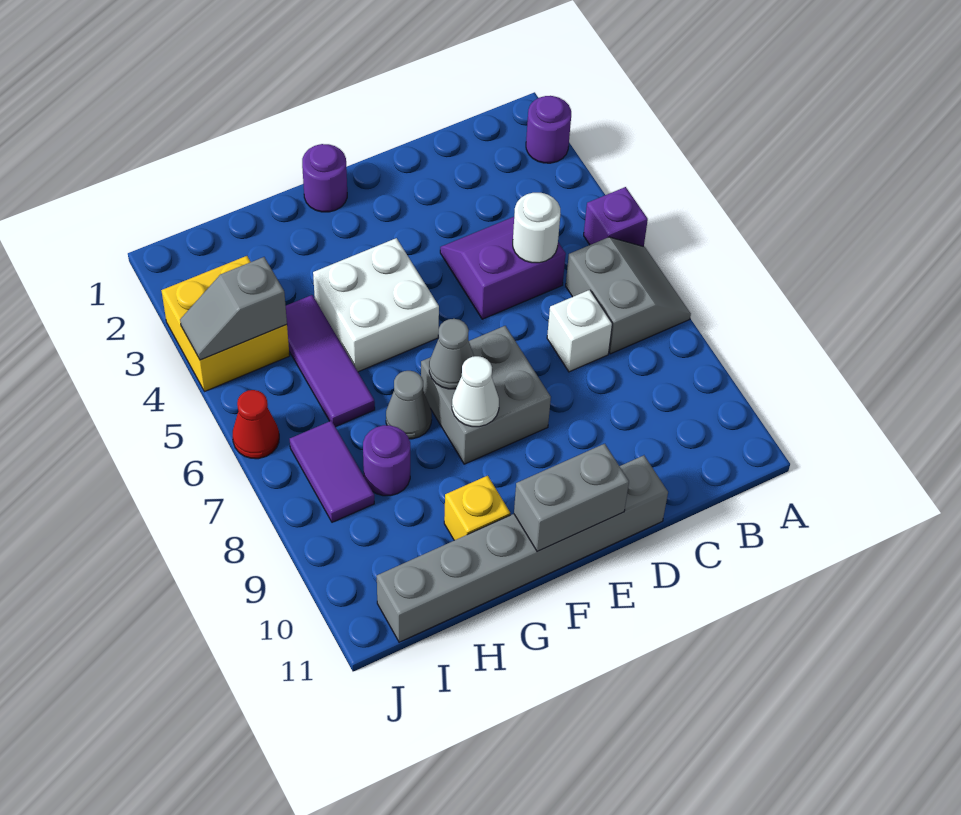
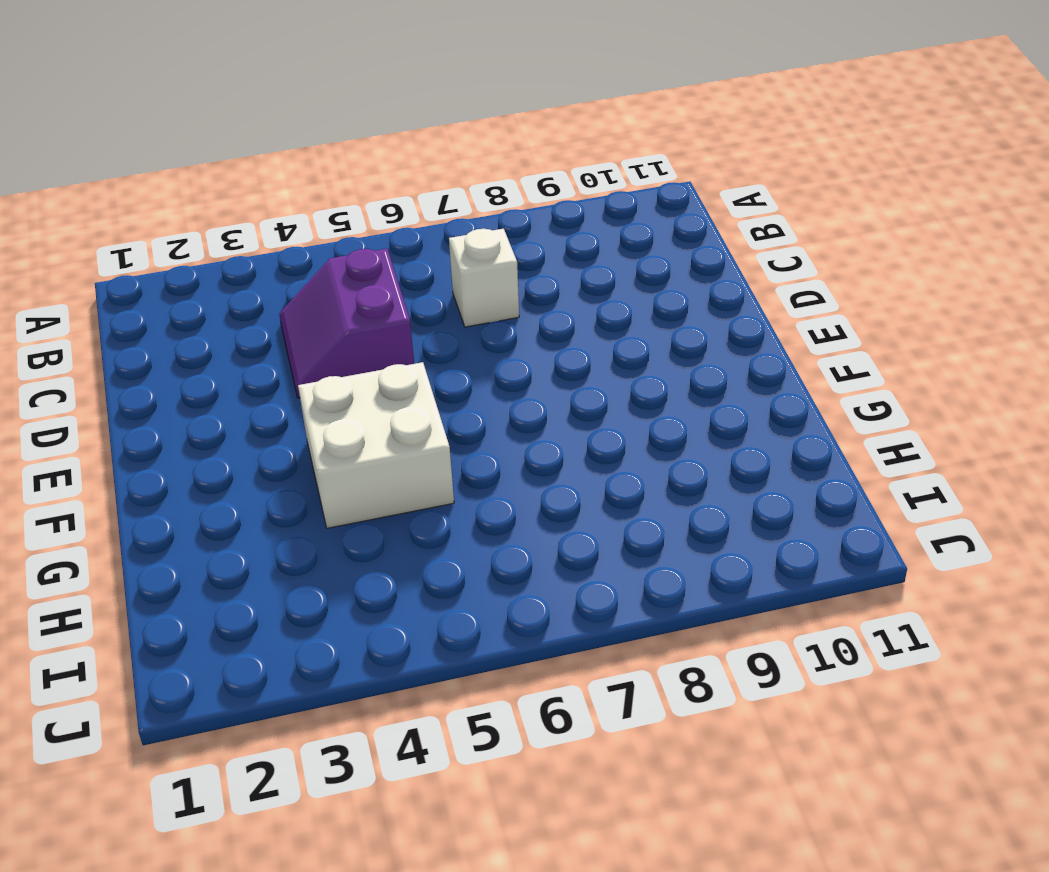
none -> purple round brick A2 level 1
none -> purple brick A5 level 1
none -> grey slope A6:B7 level 1 top B

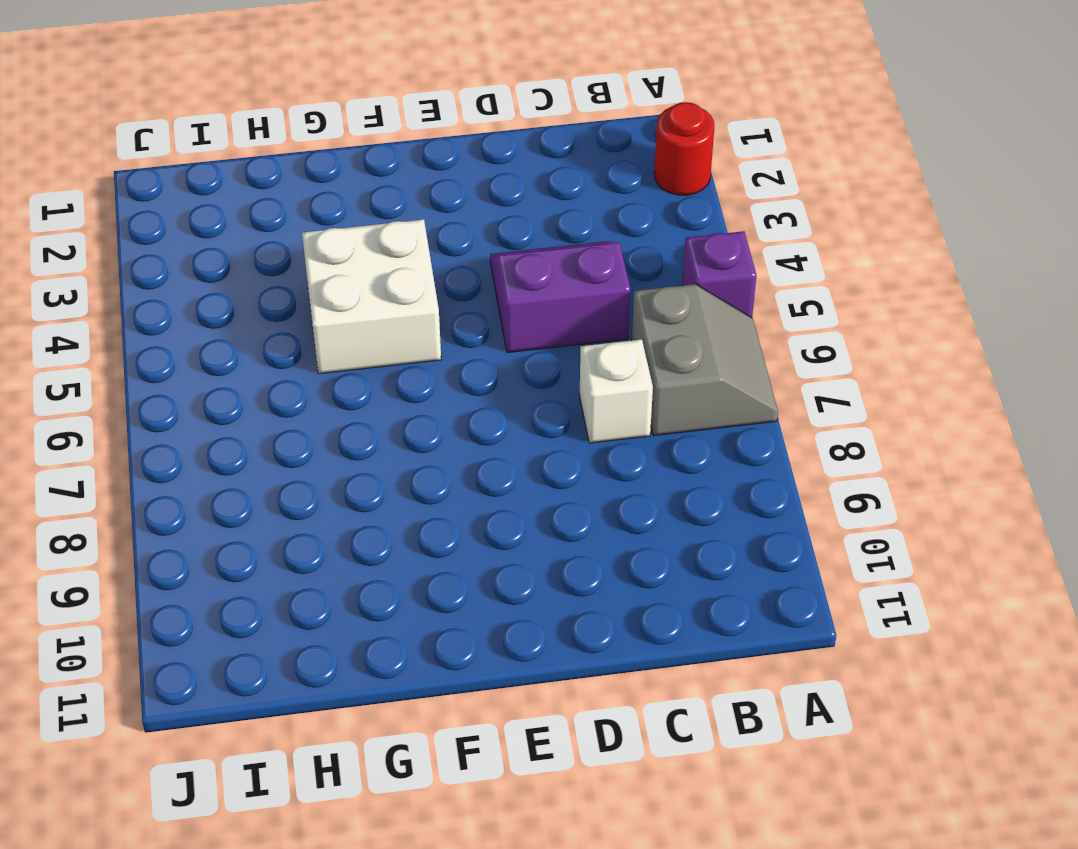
red round brick A2 level 1 -> purple round brick A2 level 1
none -> grey brick D11:I11 level 1
none -> grey brick E7:F8 level 1
none -> purple round brick F1 level 1

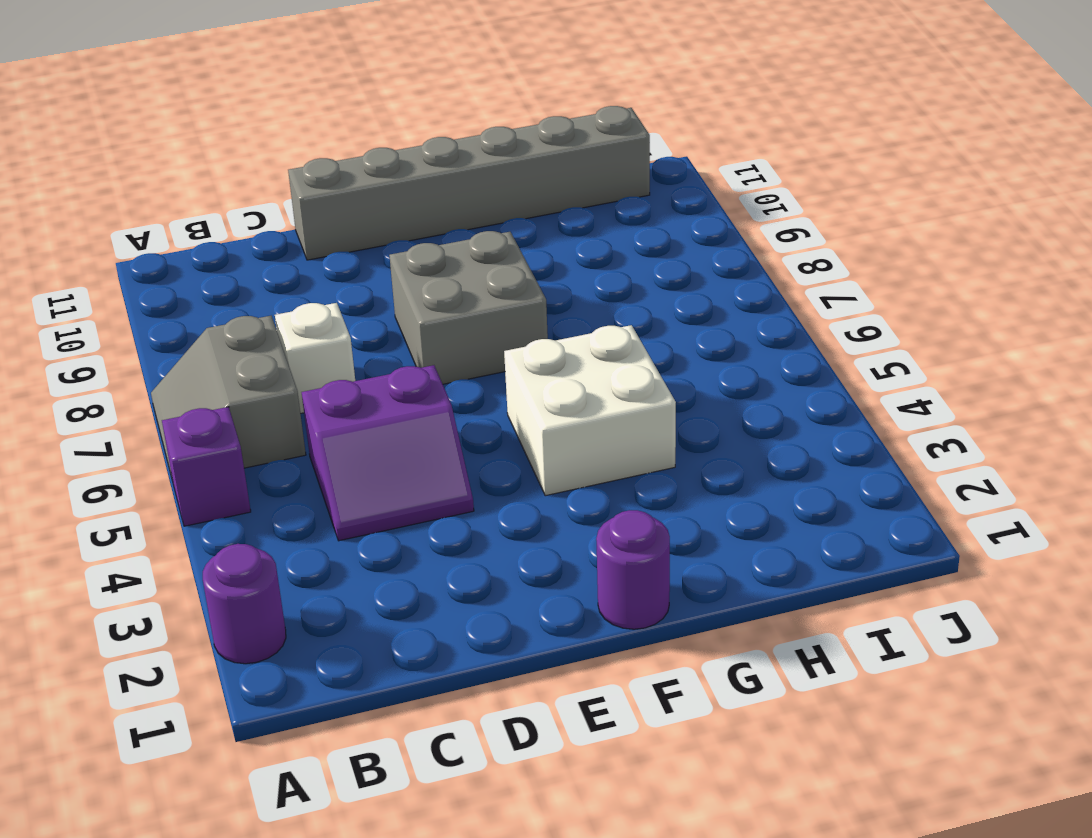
none -> grey cone G7 level 1
none -> yellow brick G10 level 1
none -> purple tile H4:H6 level 1

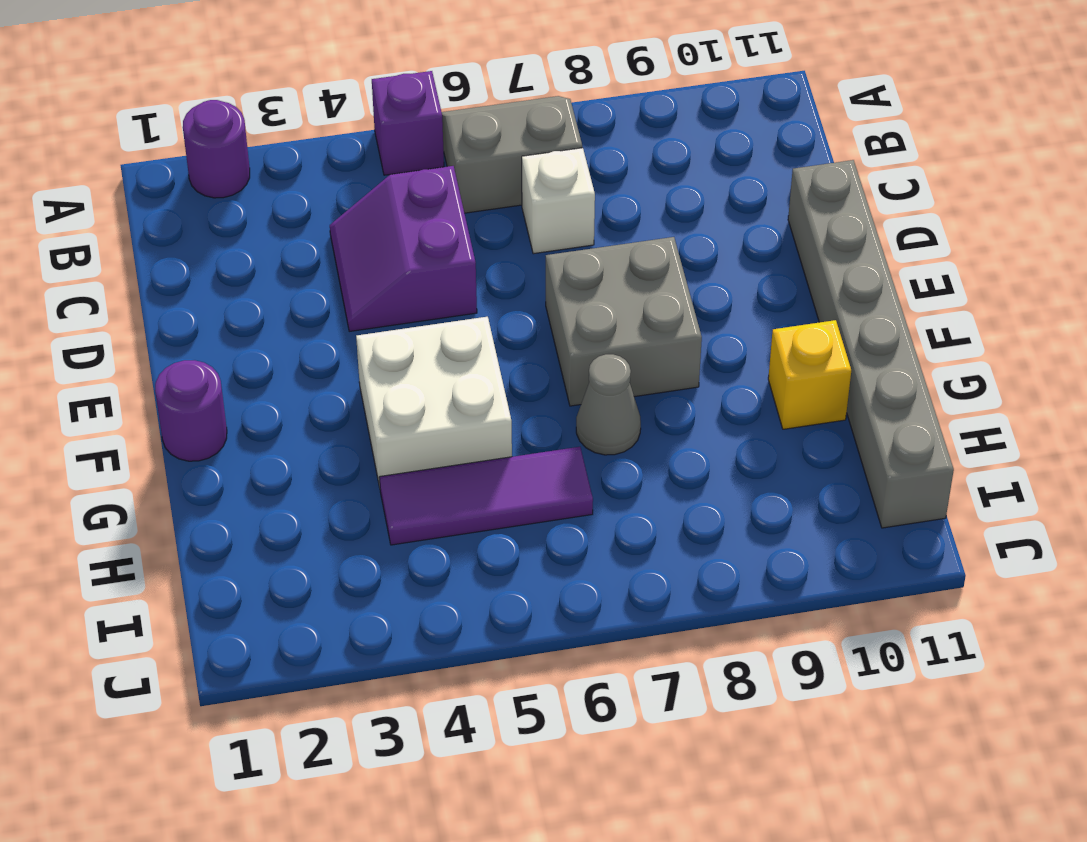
none -> purple round brick H8 level 1
none -> yellow brick I3:J4 level 1
none -> purple tile I7:I8 level 1

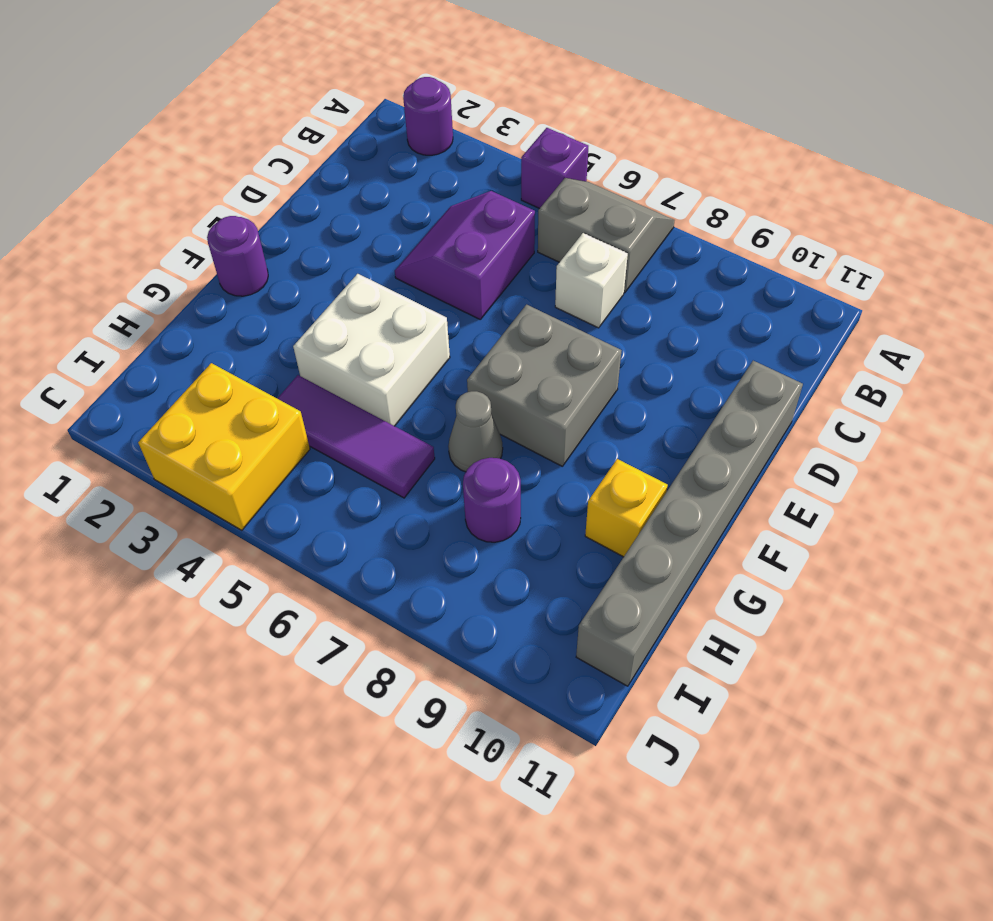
none -> purple tile I7:I8 level 1
none -> red cone J6 level 1
none -> white round brick C5 level 2

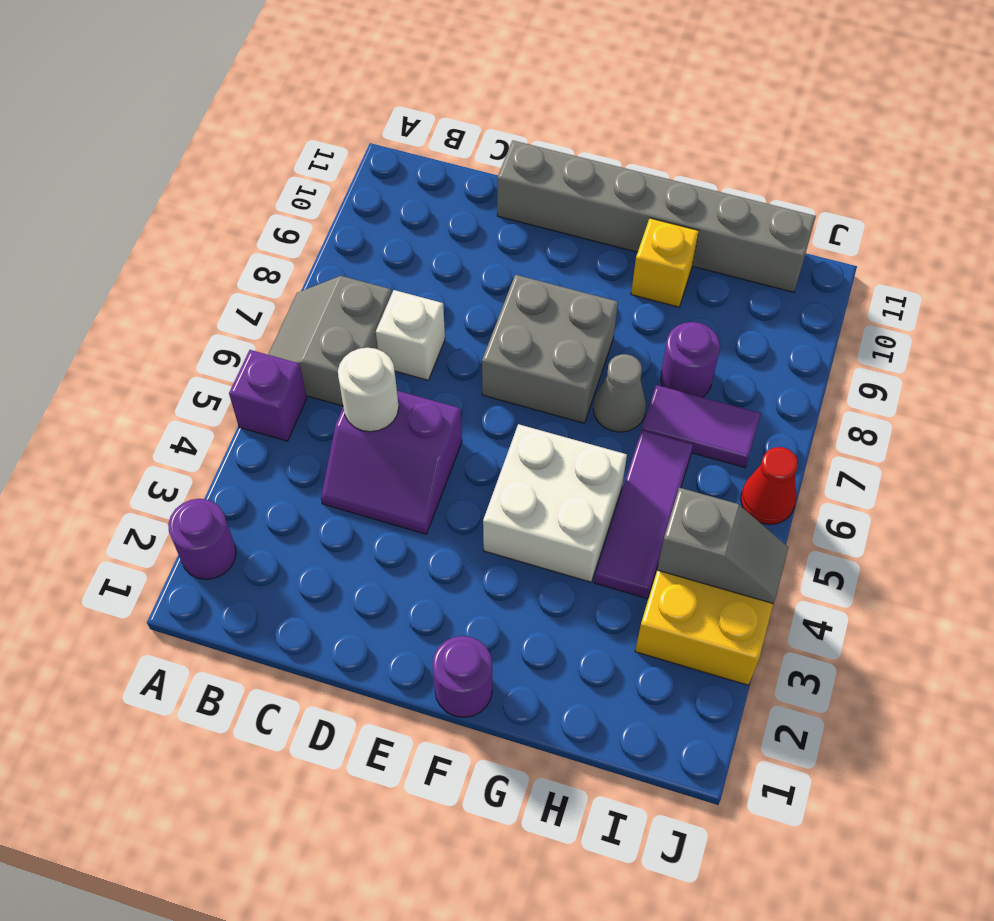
purple tile H7:I7 level 1 -> purple tile I7:I8 level 1
none -> grey brick E11:F11 level 2
none -> grey cone F7 level 2
none -> white cone F8 level 2

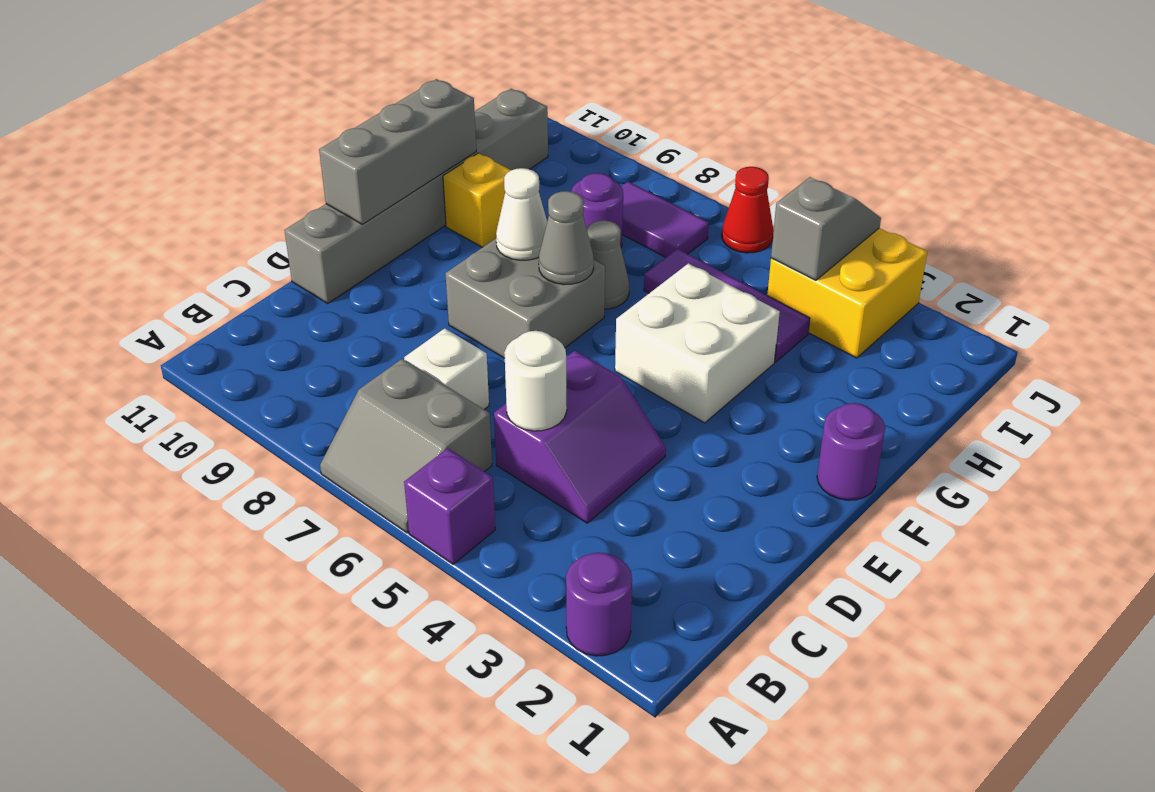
grey brick E11:G11 level 2 -> grey brick E11:F11 level 2

